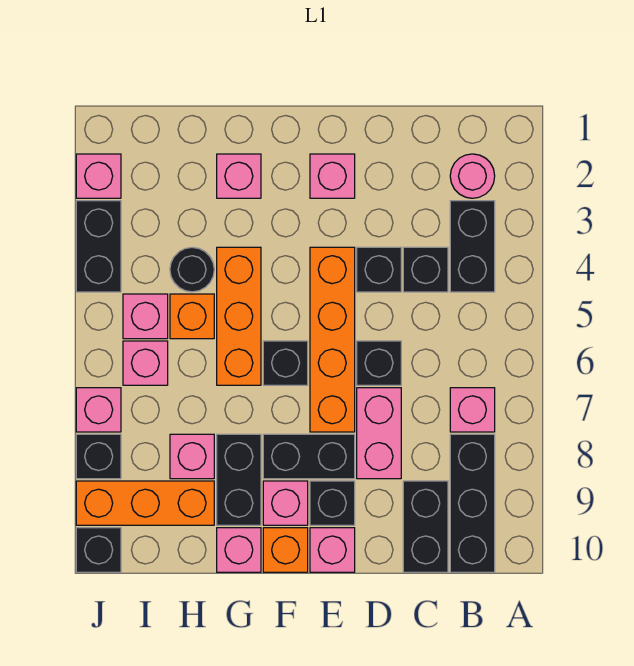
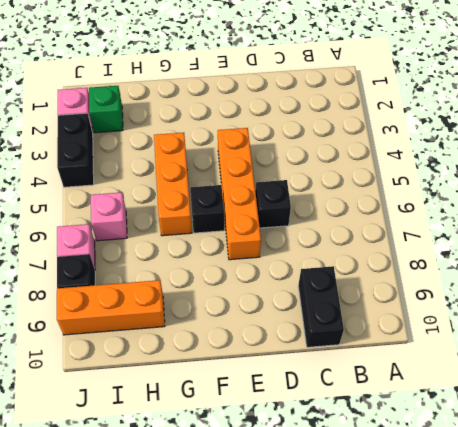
green brick I2 level 1 -> none
none -> pink round brick B2 level 1
none -> black brick B3:B4 level 1
none -> pink brick B7 level 1
none -> black brick B8:B10 level 1

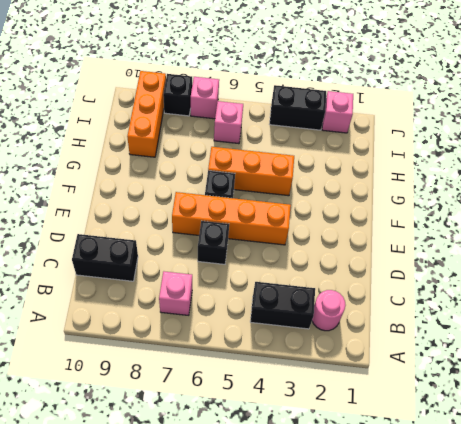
none -> black brick B8:B10 level 1
none -> black brick C4 level 1
none -> black brick D4 level 1
none -> pink brick D7:D8 level 1

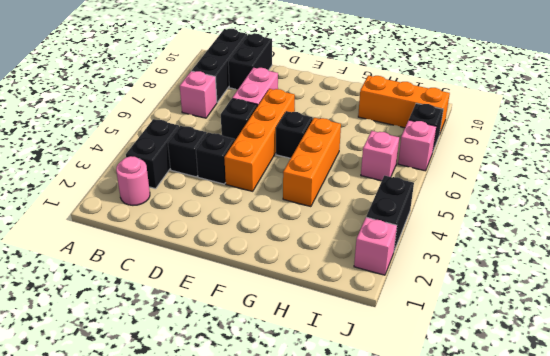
none -> pink brick E2 level 1
none -> black brick E8:F8 level 1
none -> black brick E9 level 1
none -> pink brick E10 level 1

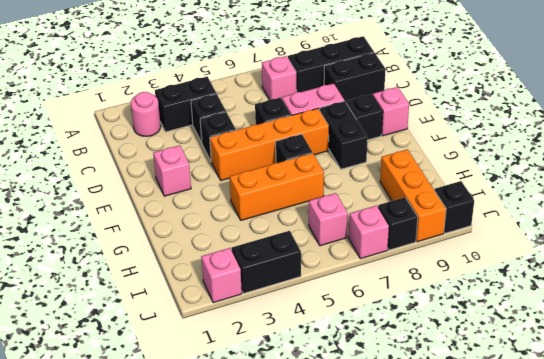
none -> pink brick F9 level 1
none -> orange brick F10 level 1
none -> pink brick G2 level 1
none -> black brick G8:G9 level 1

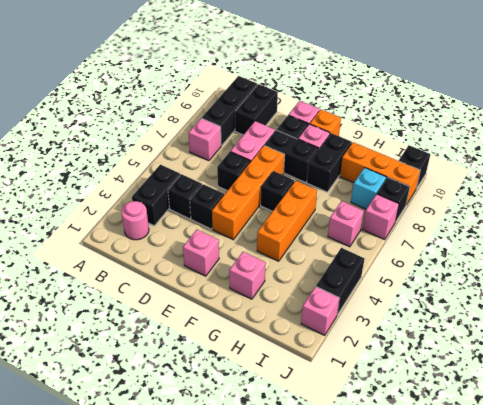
cyan brick I8 level 1 -> none
none -> pink brick G10 level 1
none -> black round brick H4 level 1
none -> orange brick H5 level 1
none -> pink brick H8 level 1

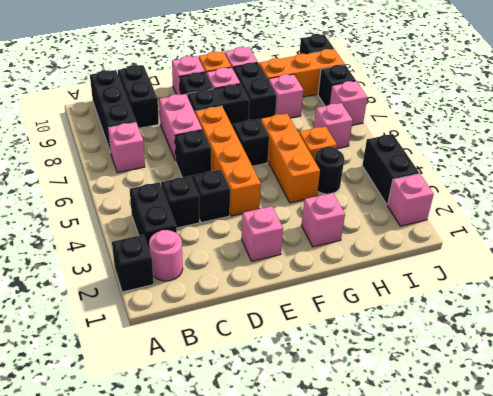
black brick A2 level 1 -> none
none -> pink brick I5 level 1

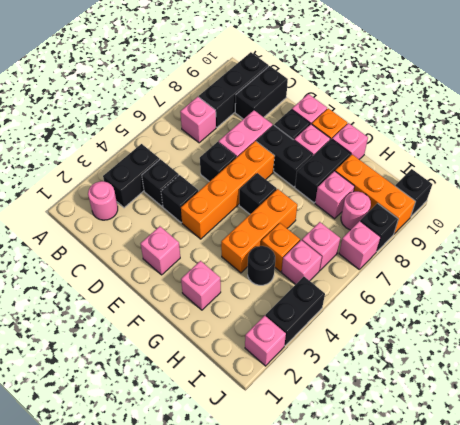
pink round brick I8 level 1 -> none

